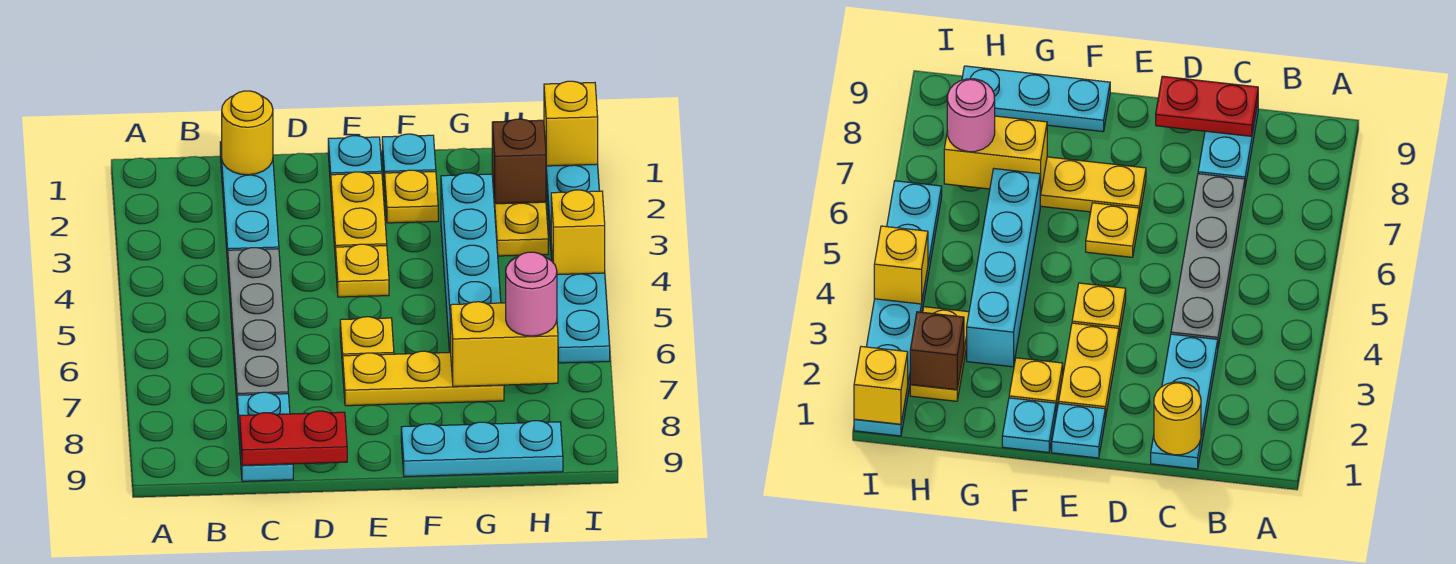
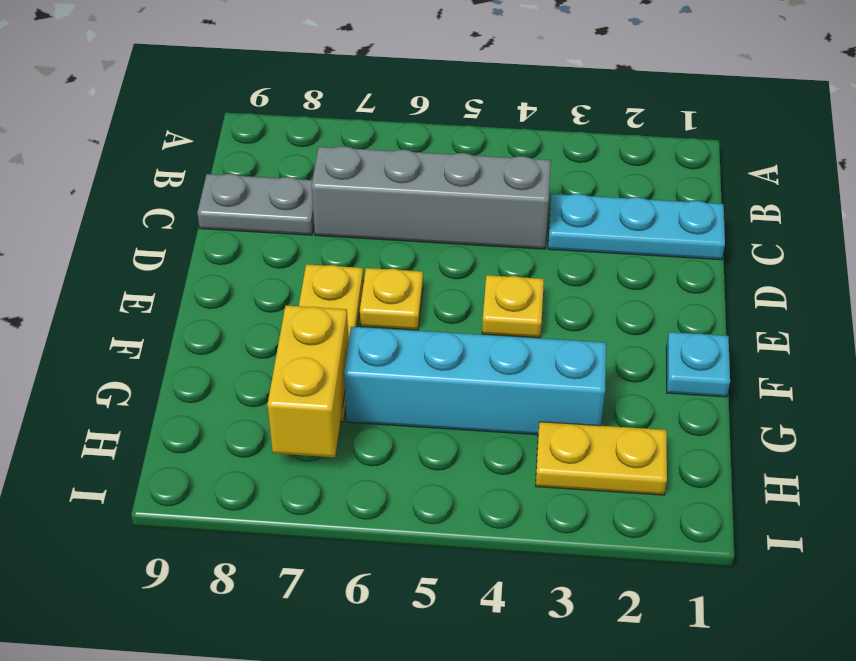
grey brick C4:C7 level 1 -> grey plate C4:C7 level 1
grey plate C8:C9 level 1 -> cyan plate C8:C9 level 1
none -> cyan plate E1 level 1
none -> yellow plate E2:E3 level 1
none -> yellow plate F2 level 1

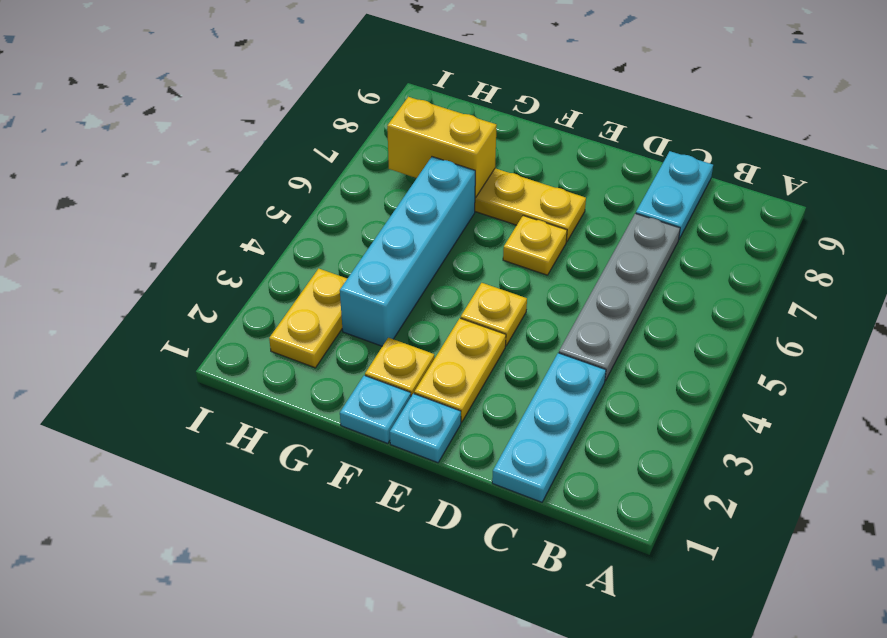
none -> cyan plate F9:H9 level 1
none -> cyan plate I1:I6 level 1
none -> yellow round brick C1 level 2

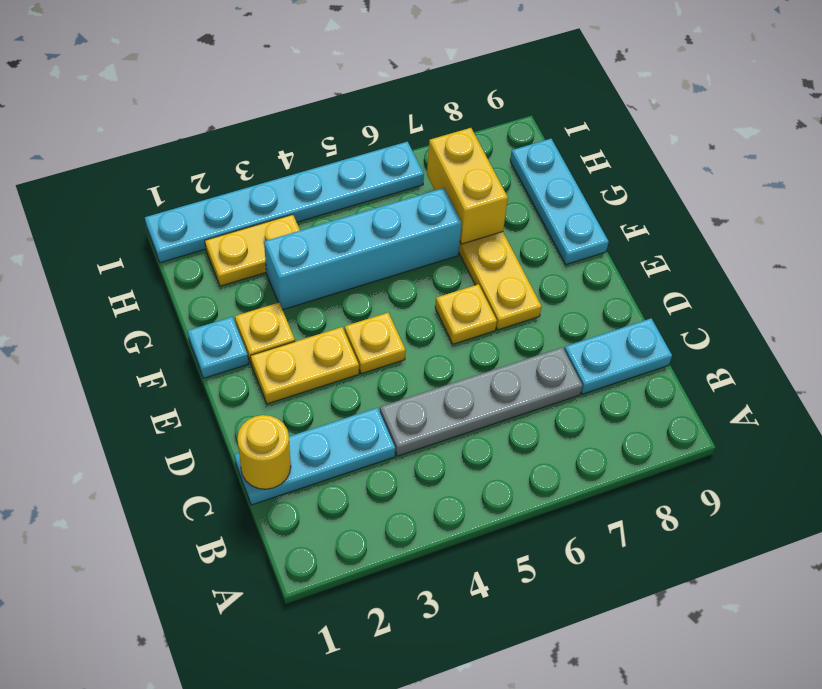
none -> cyan plate E1 level 1
none -> red plate C9:D9 level 2
none -> brown brick H2 level 2

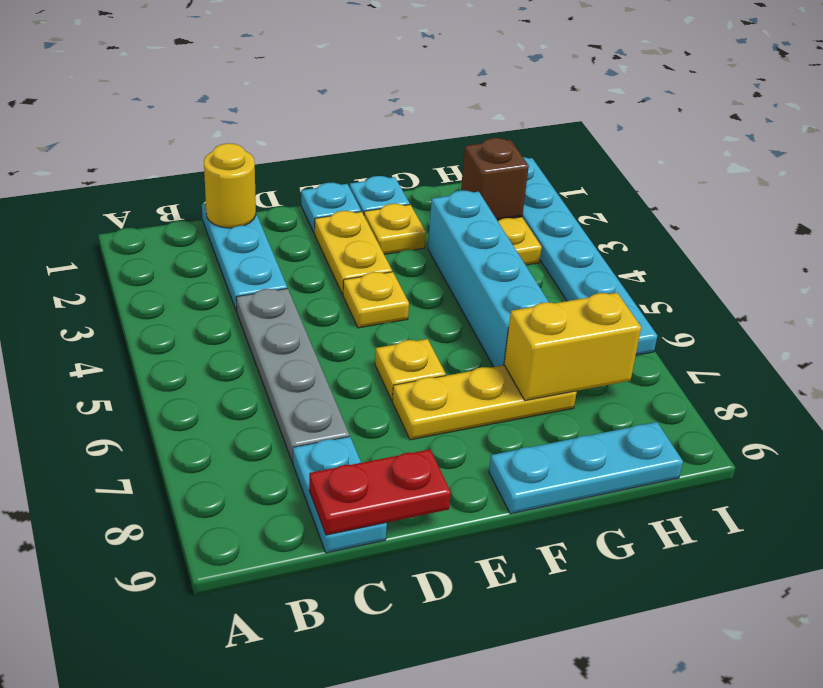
none -> yellow brick I1 level 2
none -> yellow brick I4 level 2
none -> pink round brick H7 level 3

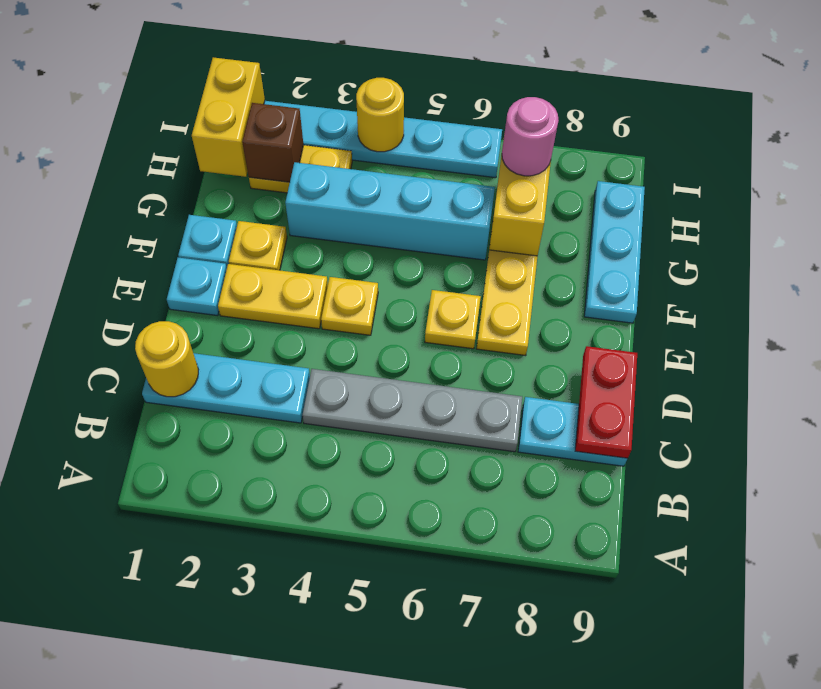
yellow brick H1:I1 level 2 -> yellow brick I1 level 2
yellow round brick I4 level 2 -> yellow brick I4 level 2

